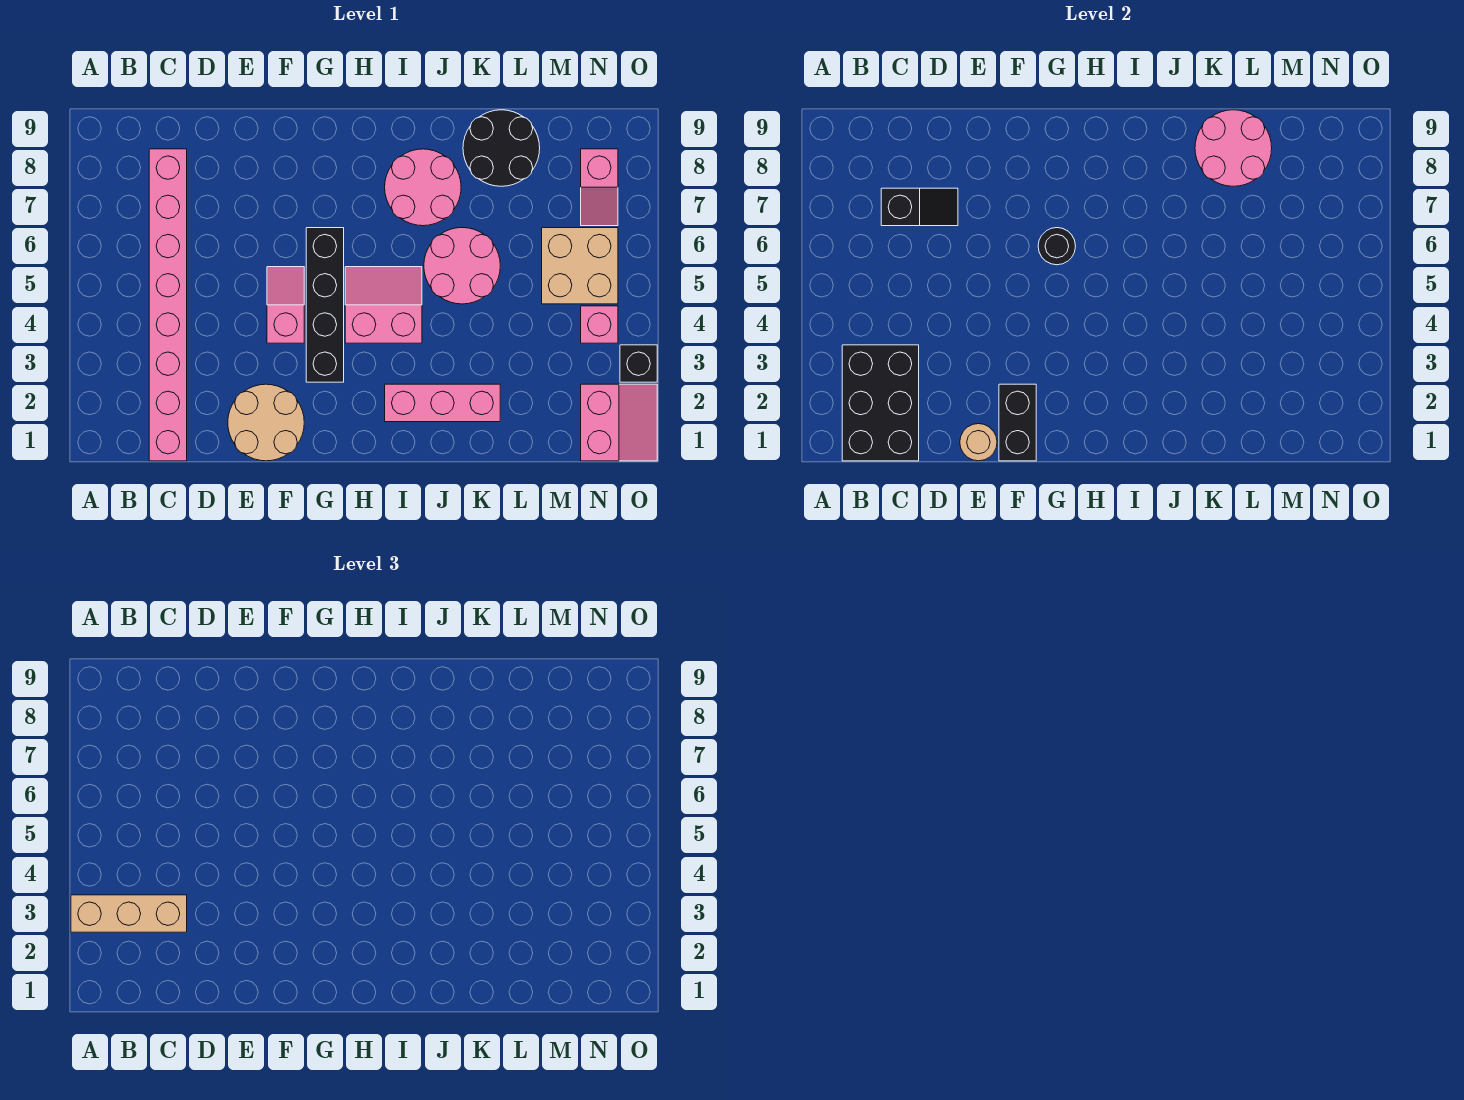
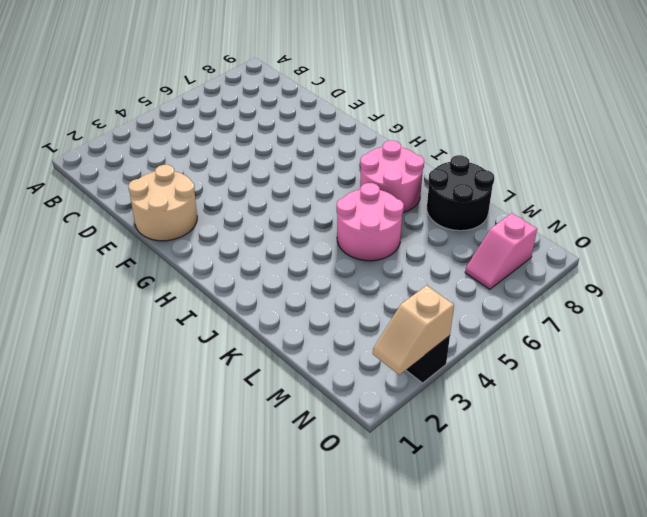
tan slope O2:O3 level 2 top 3 -> none
none -> pink brick C1:C8 level 1
none -> pink slope F4:F5 level 1 top 4
none -> black brick G3:G6 level 1

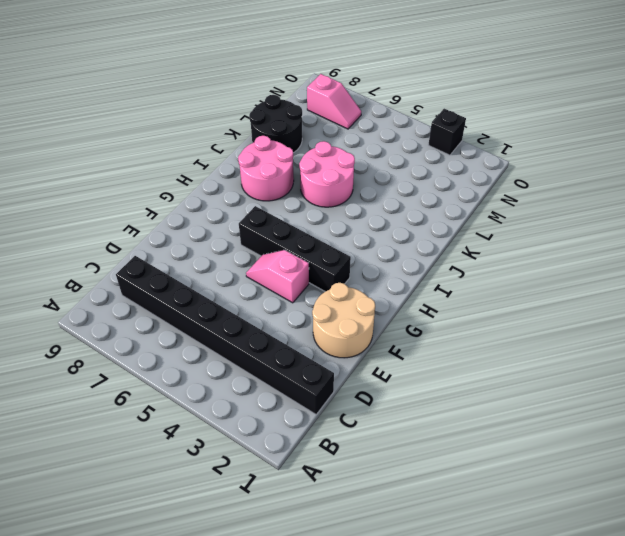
black brick C1:C8 level 1 -> pink brick C1:C8 level 1
none -> pink slope H4:I5 level 1 top 4
none -> pink brick I2:K2 level 1
none -> tan brick M5:N6 level 1

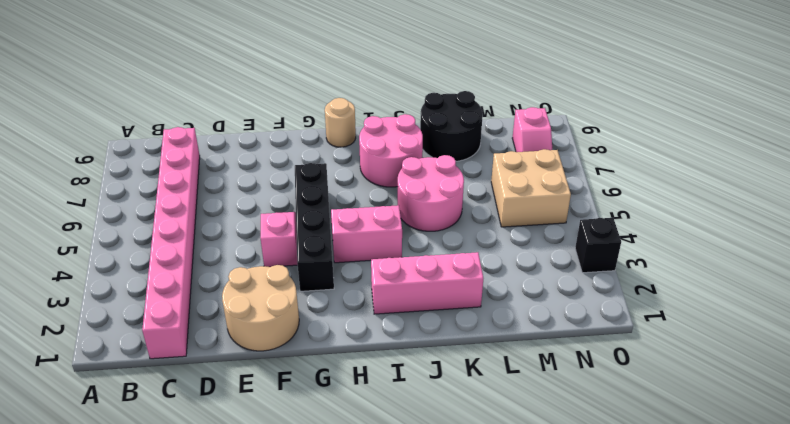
tan round brick H9 level 1 -> tan round brick E1 level 2
none -> pink slope N1:O2 level 1 top N
none -> pink brick N4 level 1
none -> black brick B1:C3 level 2

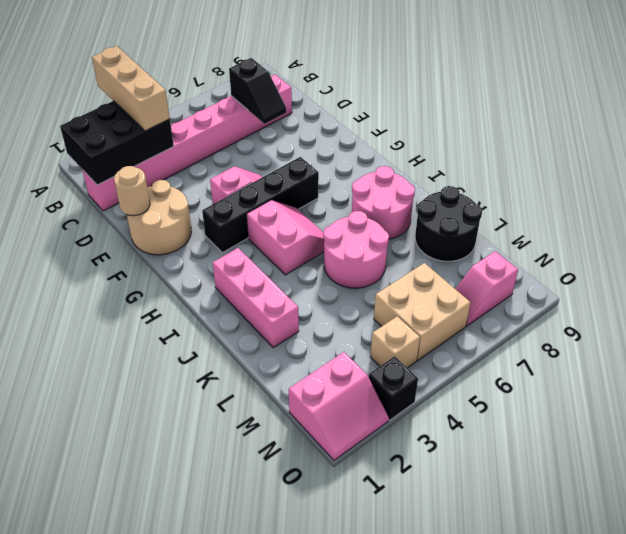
tan brick N4 level 1 -> pink brick N4 level 1
none -> black brick F1:F2 level 2
none -> black round brick G6 level 2
none -> pink round brick K8:L9 level 2

